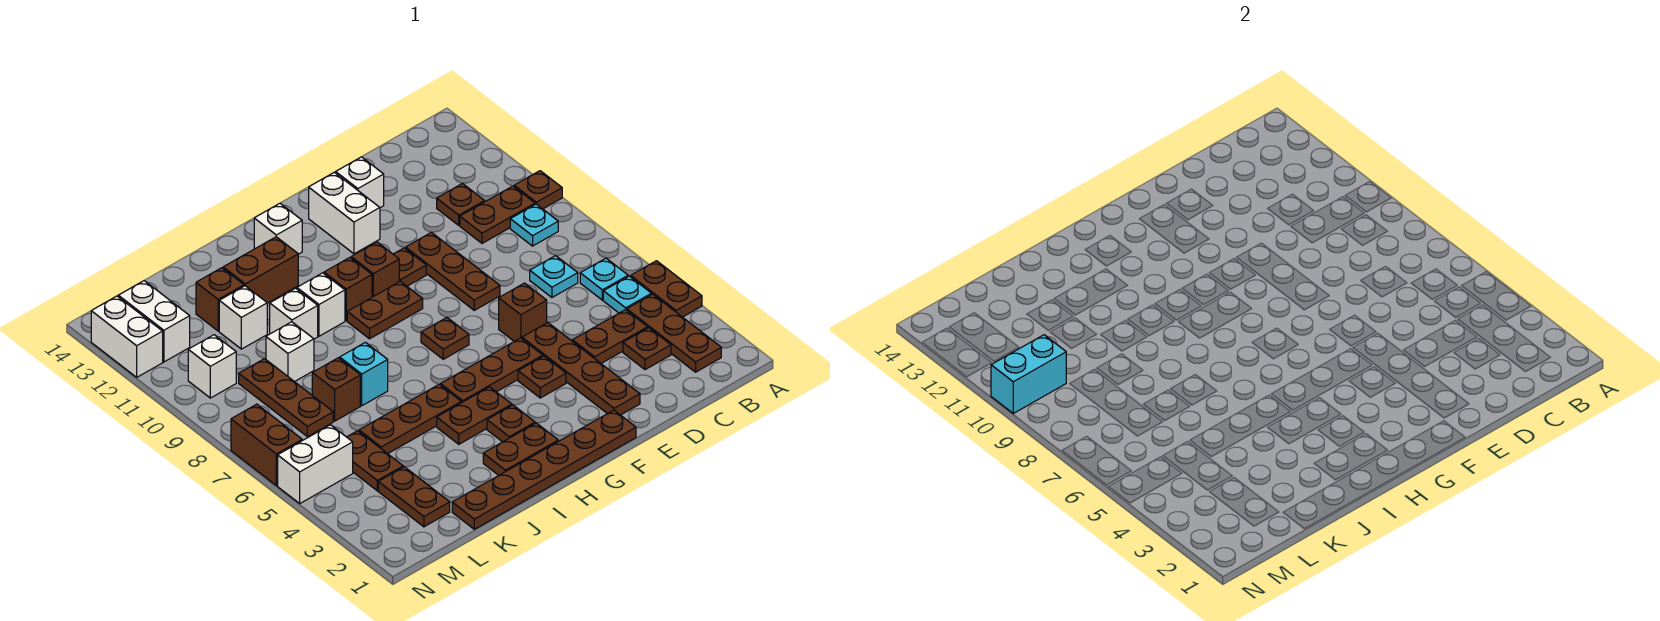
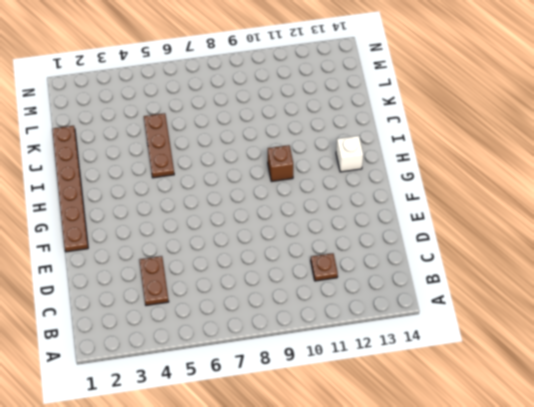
none -> brown plate A4:A5 level 1
none -> brown plate A10 level 1
none -> brown plate B2:B4 level 1
none -> cyan plate B5 level 1

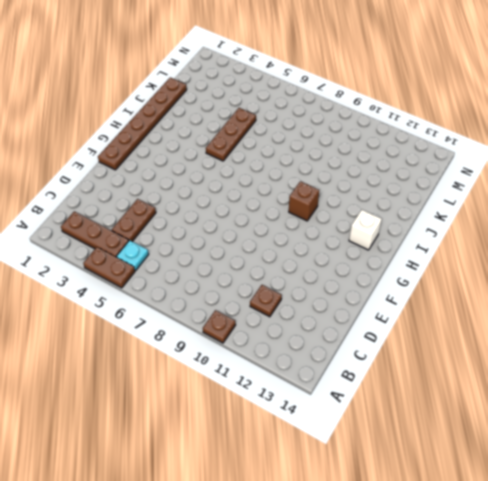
none -> cyan plate B6 level 1
none -> cyan plate B9 level 1
none -> brown plate B10:C10 level 1
none -> brown plate C3 level 1

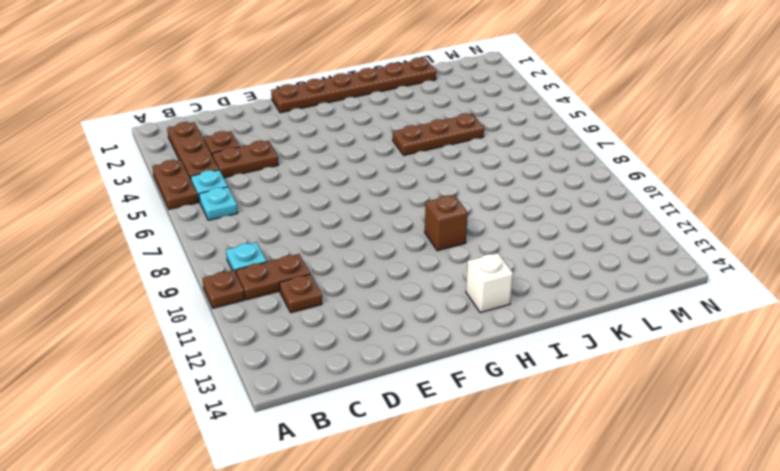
none -> cyan plate C7 level 1
none -> brown plate E2:E5 level 1
none -> brown brick E6 level 1
none -> brown plate E8:E10 level 1

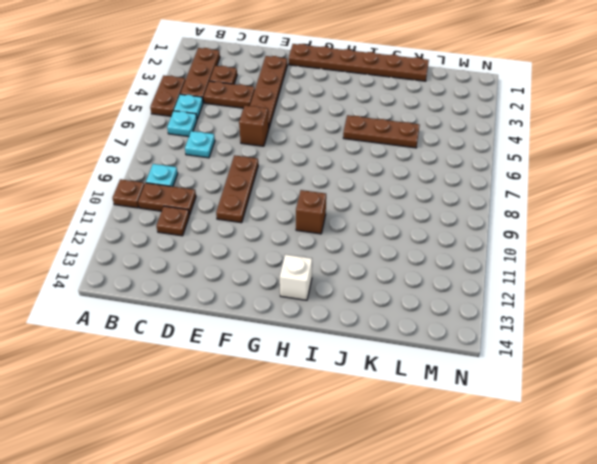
none -> white brick E13 level 1
none -> brown plate F4 level 1
none -> brown plate F5:H5 level 1
none -> brown plate F10 level 1

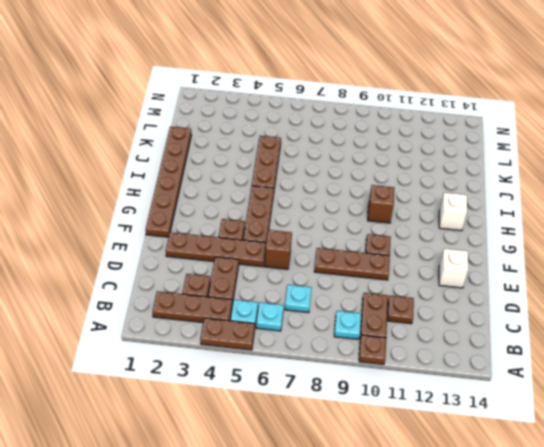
none -> white brick F12:F13 level 1
none -> brown plate G7 level 1
none -> brown plate G9:H9 level 1
none -> brown brick G10 level 1

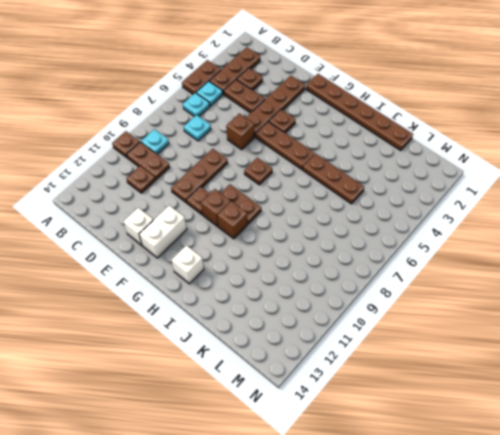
none -> brown plate H2:I2 level 1
none -> brown plate H3 level 1
none -> brown plate H4:I4 level 1
none -> white brick I10 level 1

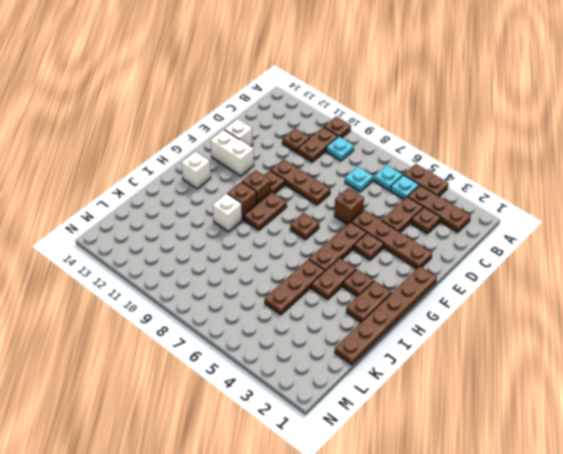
none -> brown brick I12:J12 level 1
none -> cyan brick J7 level 1
none -> white brick J10 level 1
none -> brown brick K7 level 1

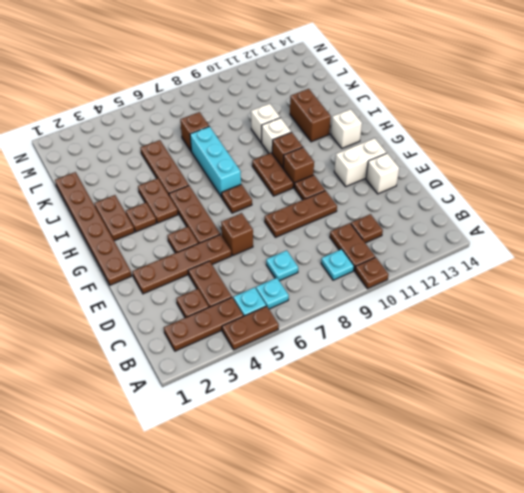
cyan brick H7:J7 level 1 -> cyan brick J7 level 1
none -> white brick K9 level 1
none -> white brick K11 level 1
none -> brown brick K12 level 1
none -> brown plate L2:L3 level 1

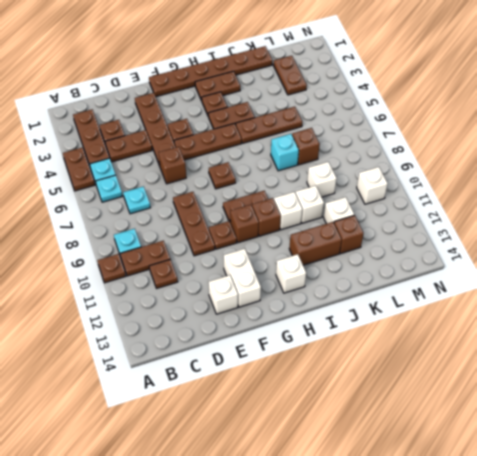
none -> brown plate L4:L5 level 1
none -> brown plate L7:L9 level 1
none -> white brick M5:N5 level 1
none -> white brick M12:M13 level 1

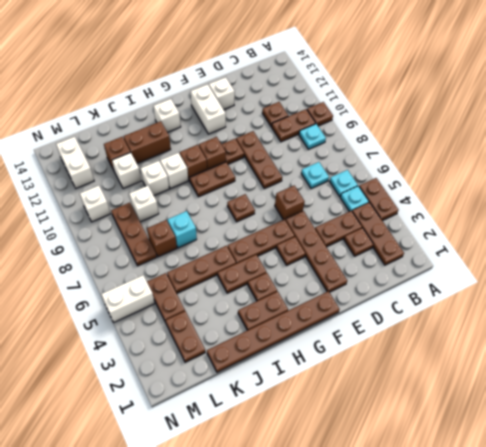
none -> brown brick N6:N7 level 1
none -> white brick N12:N13 level 1
none -> cyan brick M10:N10 level 2

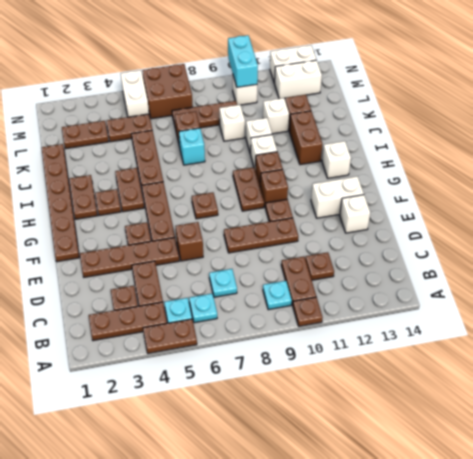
brown brick M6:N7 level 1 -> brown brick N6:N7 level 1

